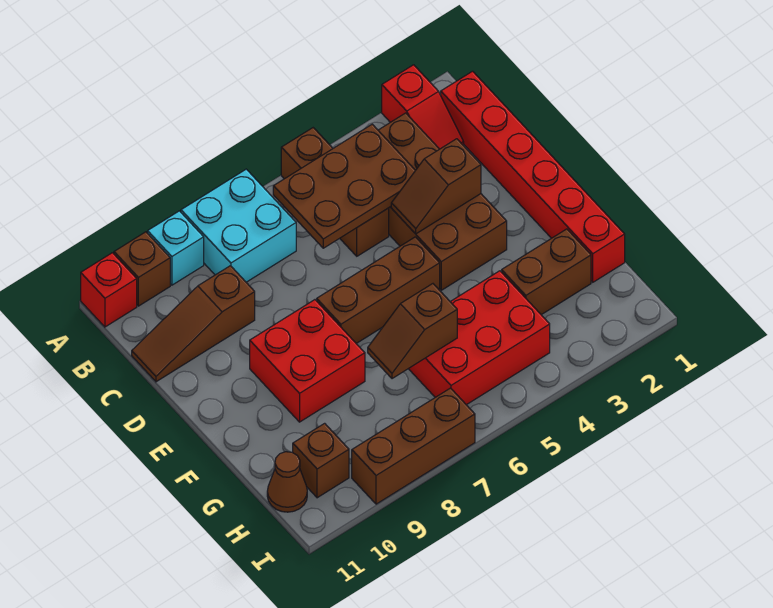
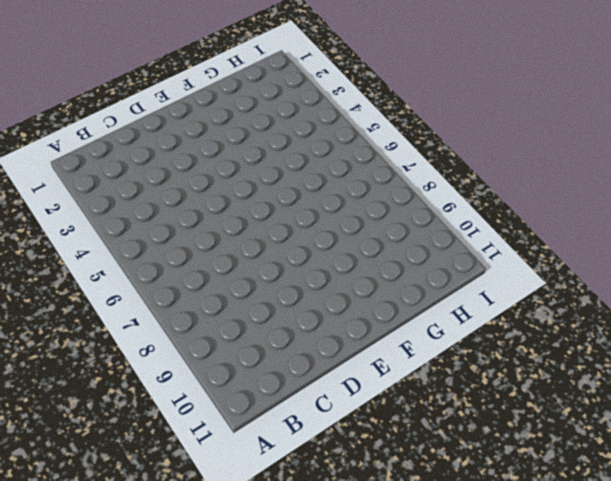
none -> red slope A2:B2 level 1 top A
none -> brown brick A5:C5 level 1
none -> cyan brick A7:B8 level 1

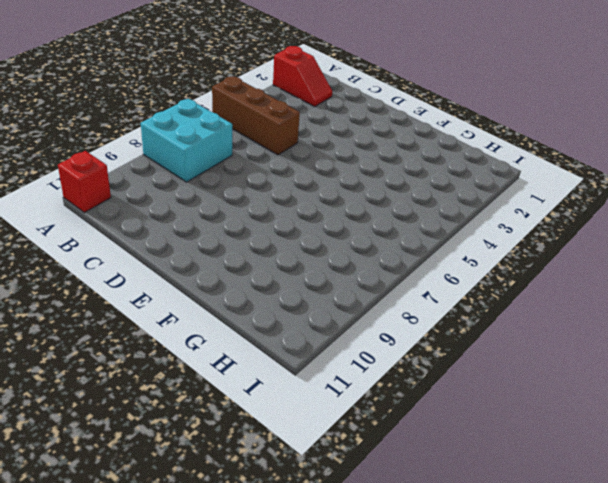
none -> cyan brick A9 level 1
none -> brown brick A10 level 1
none -> red brick B1:G1 level 1

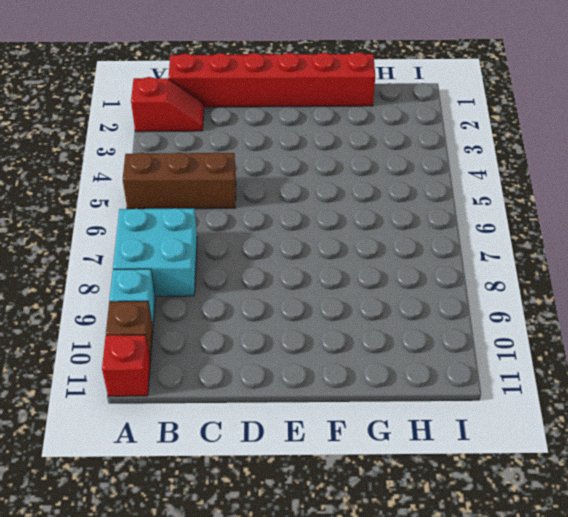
none -> brown brick B3:E4 level 1
none -> brown slope C9:C11 level 1 top 9
none -> brown brick E5:E7 level 1

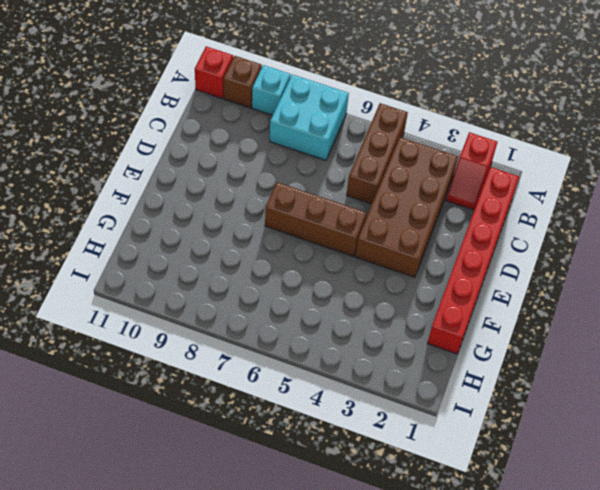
none -> brown slope C9:C11 level 1 top 9
none -> red brick E8:F9 level 1
none -> brown brick G2:G3 level 1

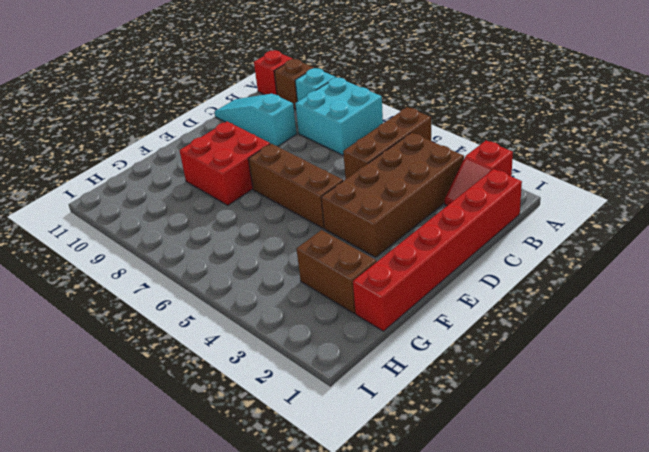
cyan slope C9:C11 level 1 top 9 -> brown slope C9:C11 level 1 top 9
none -> red brick G4:H6 level 1
none -> brown brick H10 level 1
none -> brown cone H11 level 1

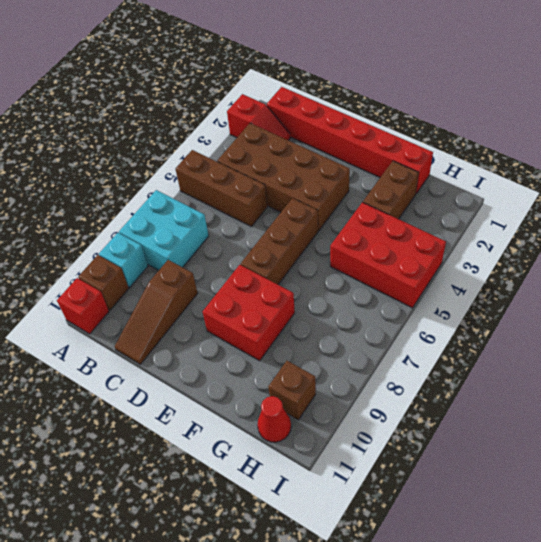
red brick G4:I5 level 1 -> red brick G4:H6 level 1
red cone H11 level 1 -> brown cone H11 level 1
none -> brown brick I7:I9 level 1
none -> brown plate B4:C6 level 2
none -> brown slope D3:D4 level 2 top 3

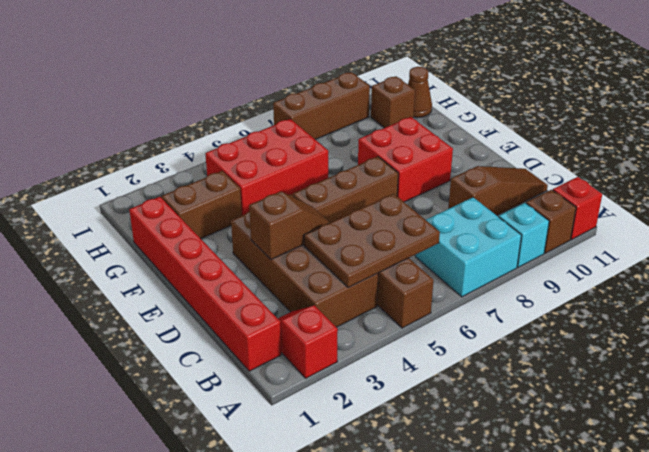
none -> brown slope G6:G7 level 2 top 6

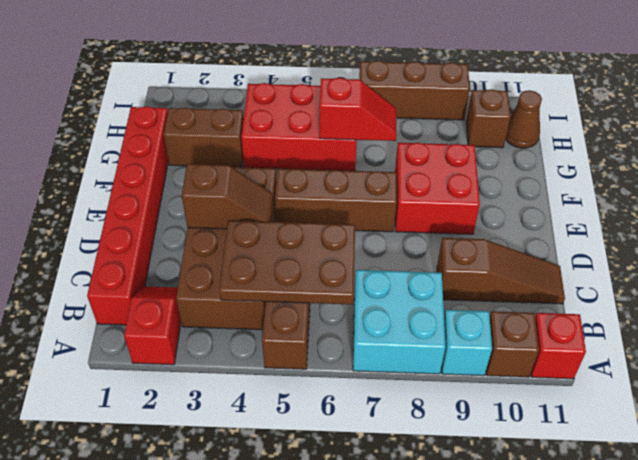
red slope G6:G7 level 2 top 6 -> brown slope G6:G7 level 2 top 6

